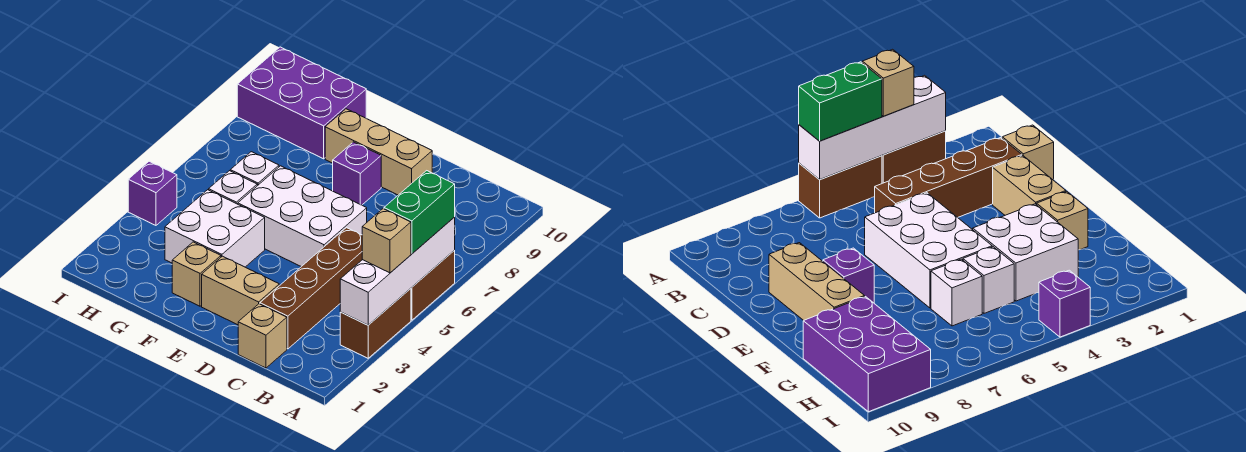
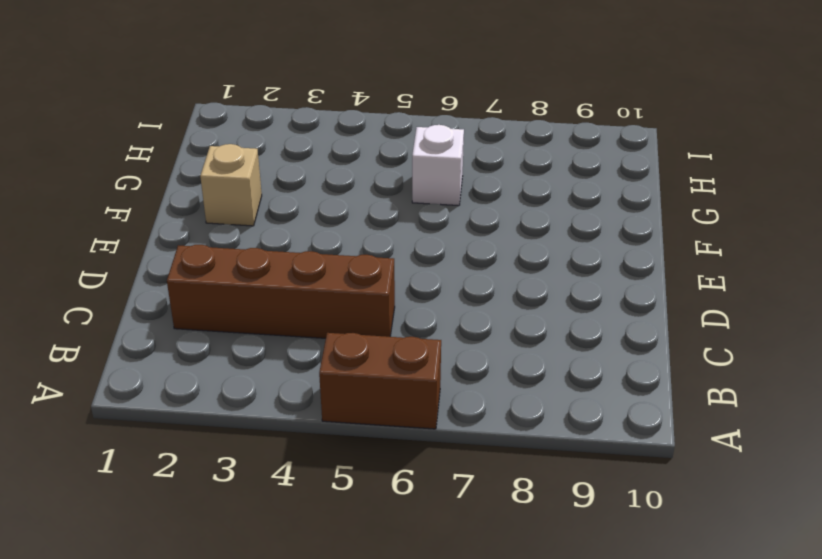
none -> brown brick A3:A4 level 1
none -> tan brick C1 level 1
none -> tan brick D2:E2 level 1

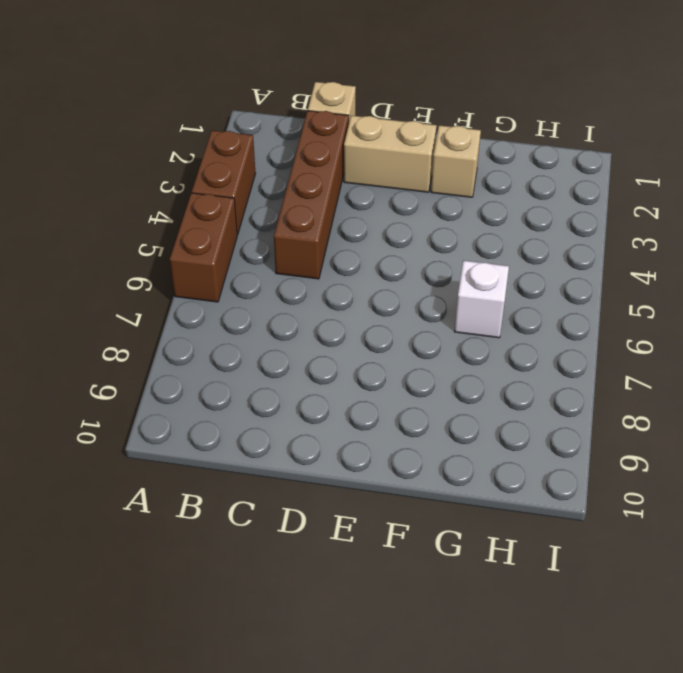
none -> white brick D5:F6 level 1
none -> tan brick D9:F9 level 1
none -> purple brick E8 level 1

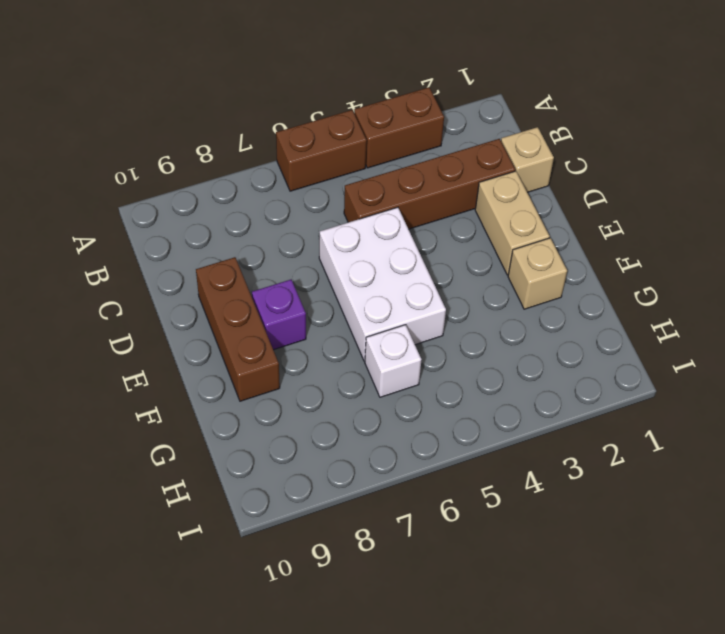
brown brick D9:F9 level 1 -> tan brick D9:F9 level 1
none -> white brick F3:G4 level 1
none -> white brick G5 level 1
none -> purple brick G9:I10 level 1

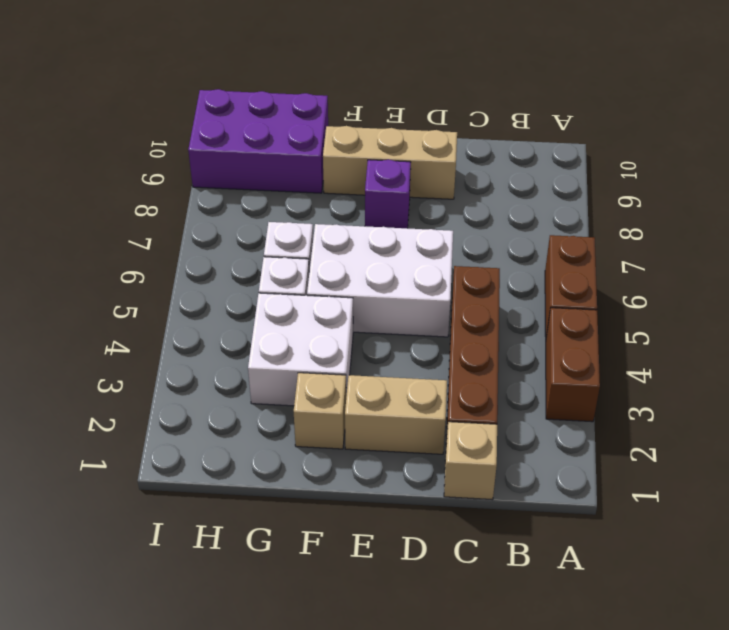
none -> purple brick I4 level 1
none -> white brick A3:A6 level 2
none -> tan brick A4 level 3

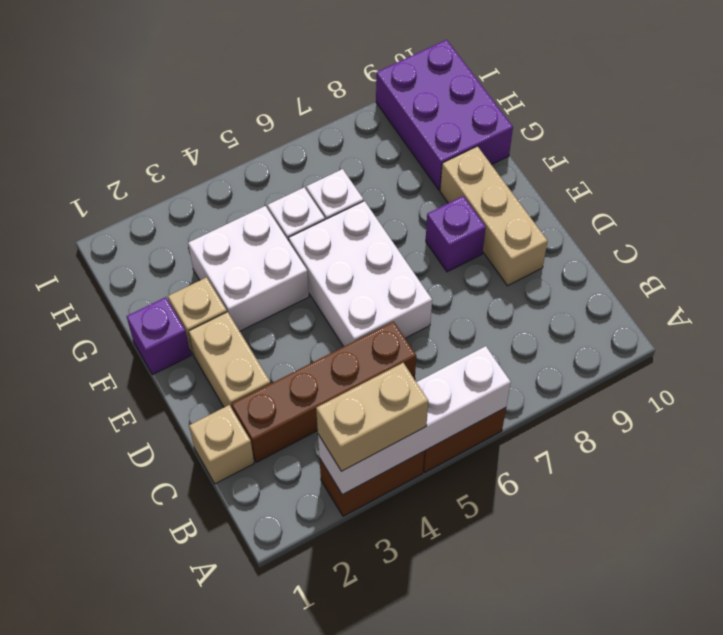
tan brick A3:A4 level 3 -> tan brick A4 level 3
purple brick F1 level 1 -> purple brick I4 level 1
none -> green brick A5:A6 level 3

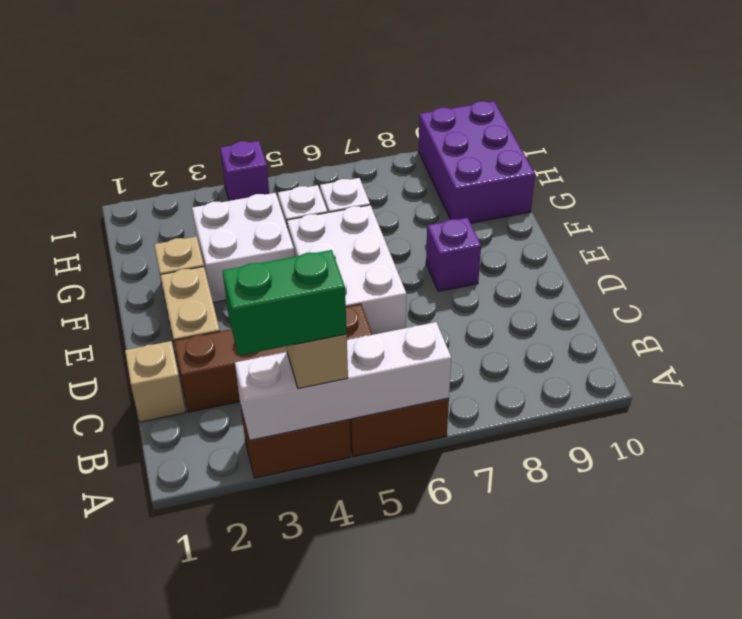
green brick A3:A4 level 4 -> green brick A5:A6 level 3
none -> tan brick D9:F9 level 1

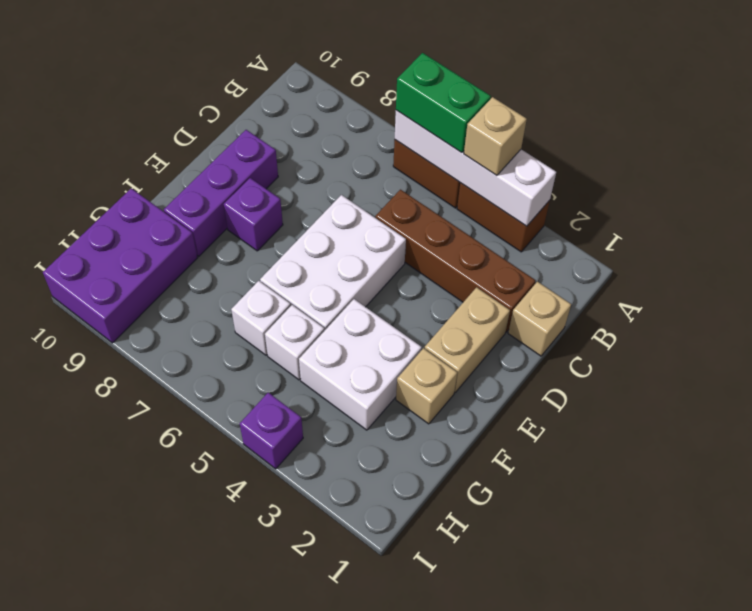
purple brick D9:F9 level 1 -> tan brick D9:F9 level 1

